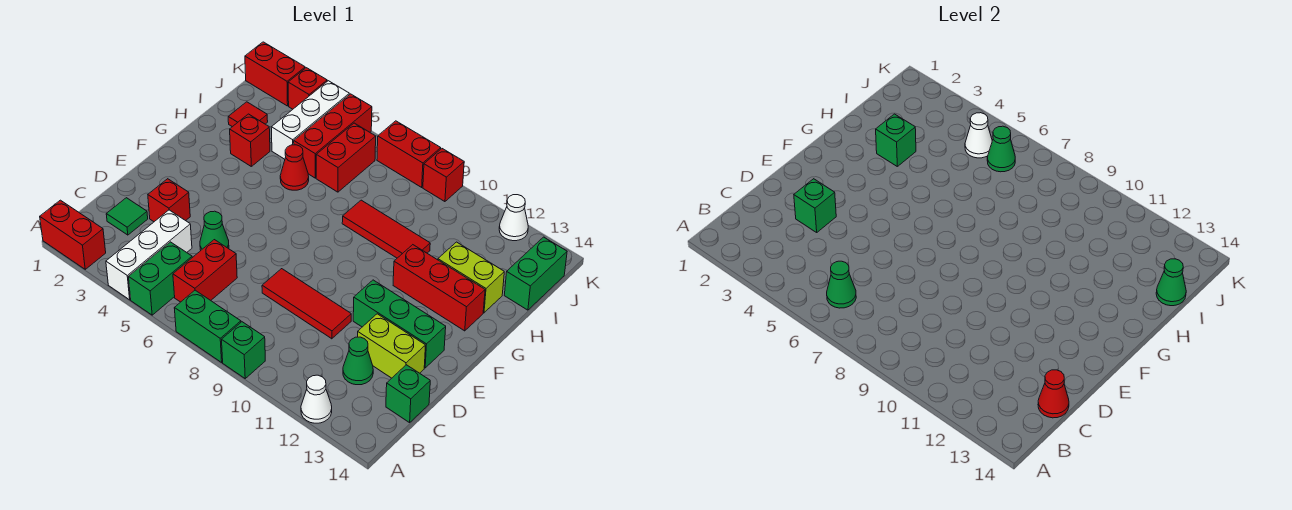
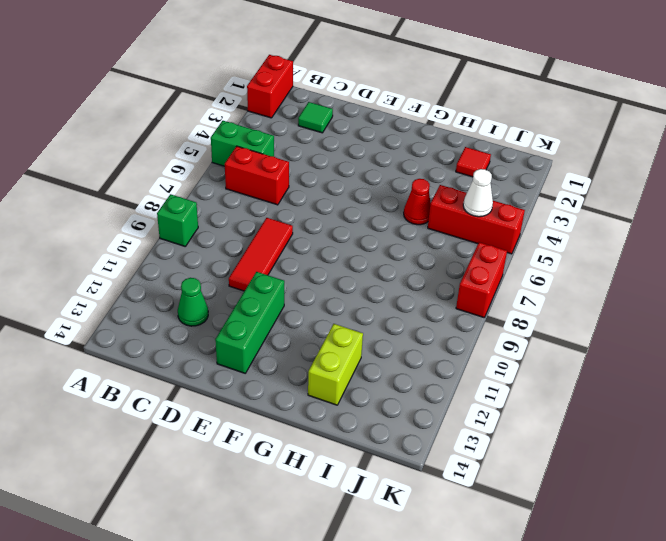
none -> white brick A4:C4 level 1
none -> green brick A7:A8 level 1
none -> white cone A12 level 1
none -> green brick C14 level 1

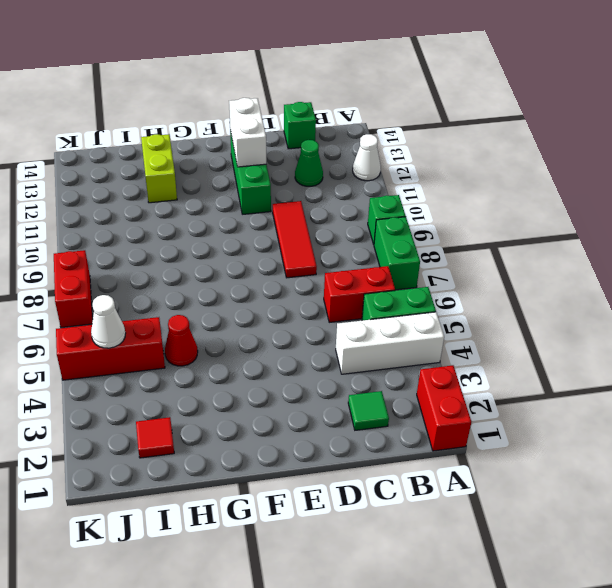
white brick E12:E13 level 2 -> none
none -> red brick D3 level 1
none -> green cone D5 level 1
none -> lime brick D12:D13 level 1
none -> red brick G11:G13 level 1

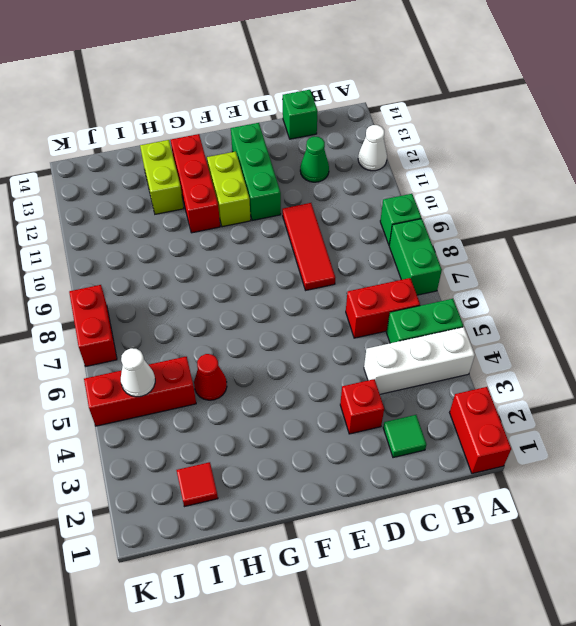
lime brick F11:F12 level 1 -> lime brick D12:D13 level 1
none -> green cone D5 level 1
none -> red brick H3 level 1
none -> red tile H8:H10 level 1
none -> white brick I4:K4 level 1

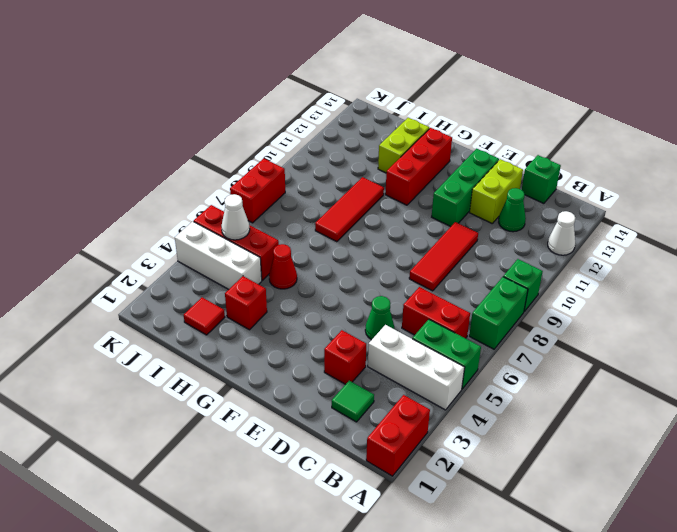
none -> red brick I6:J6 level 1
none -> green brick I14:J14 level 1
none -> red brick K1:K2 level 1
none -> red brick K3 level 1

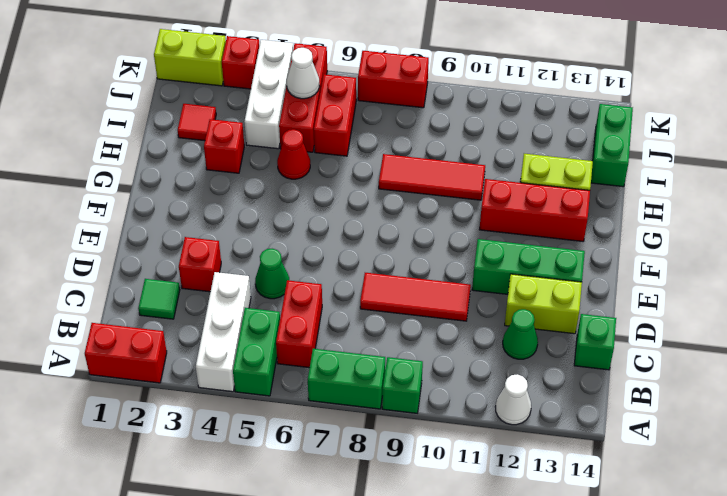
lime brick K1:K2 level 1 -> red brick K1:K2 level 1
none -> red brick K9 level 1
none -> white cone K12 level 1
none -> green cone B6 level 2
none -> red cone C14 level 2

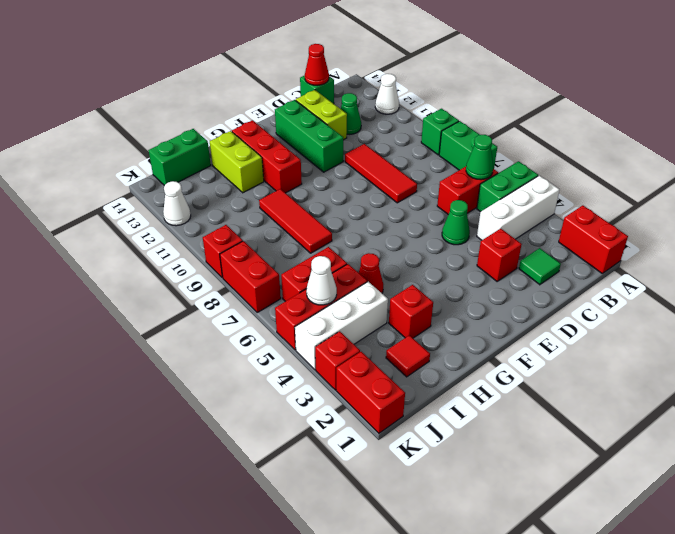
none -> green brick D3 level 2
none -> green brick H3 level 2
none -> green cone I14 level 2
none -> green cone J6 level 2

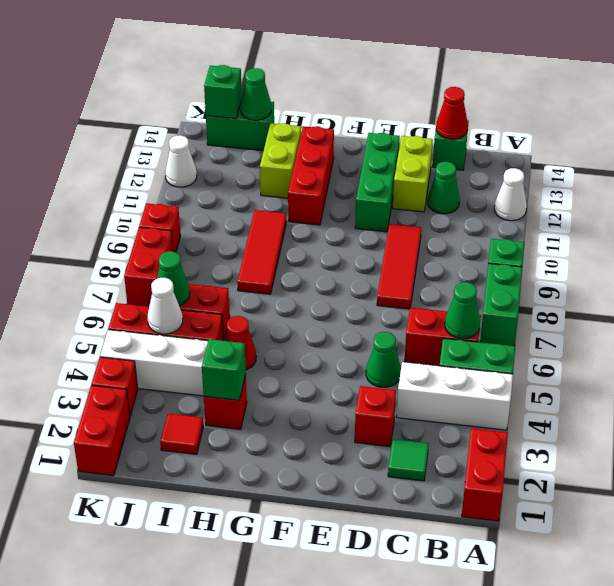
green brick J14 level 2 -> green brick D3 level 2

